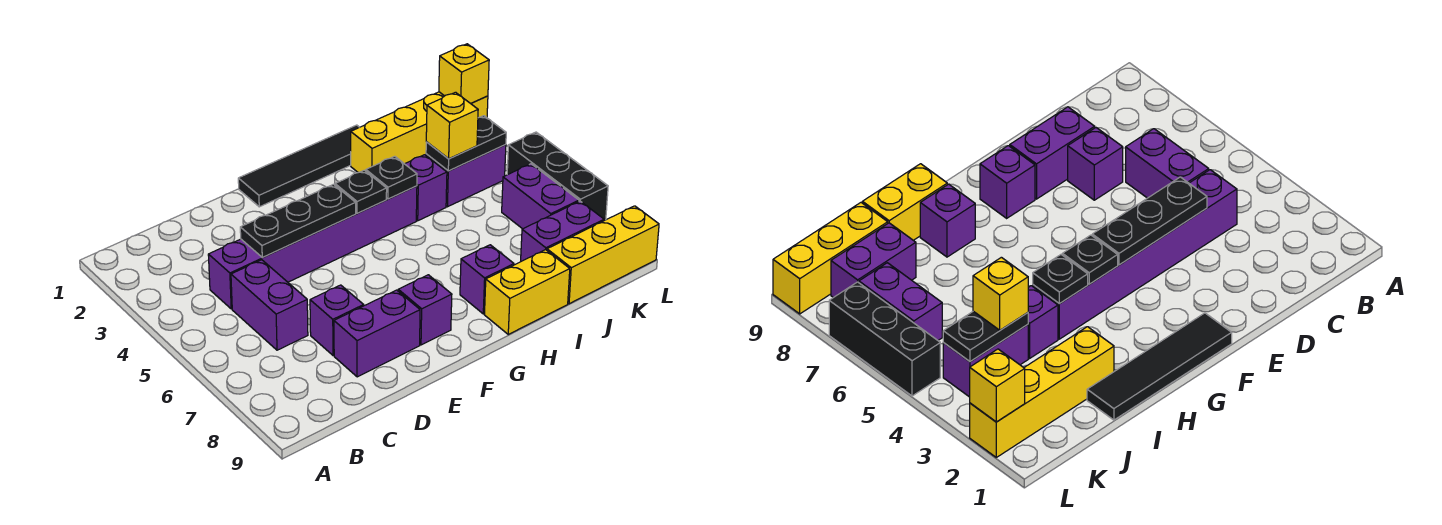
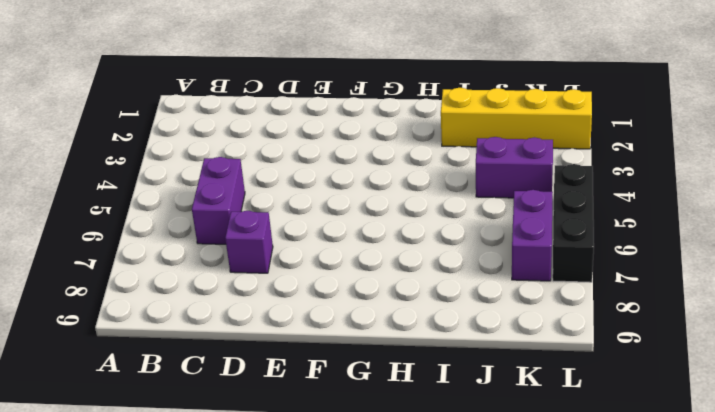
none -> purple brick C4:H4 level 1
none -> purple brick D8:E8 level 1
none -> black tile F1:I1 level 1

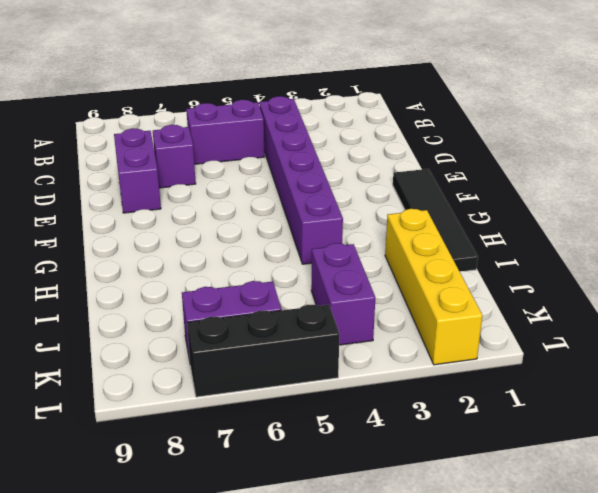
none -> purple brick F8 level 1
none -> purple brick H8 level 1
none -> yellow brick H9:I9 level 1

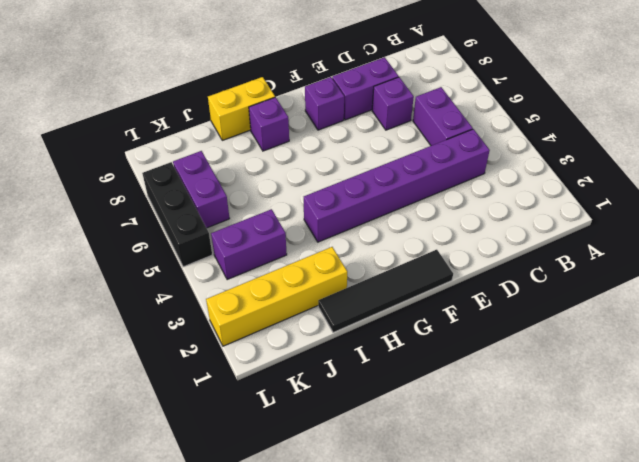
none -> purple brick I4 level 1
none -> purple brick J8:K8 level 1
none -> yellow brick J9:L9 level 1

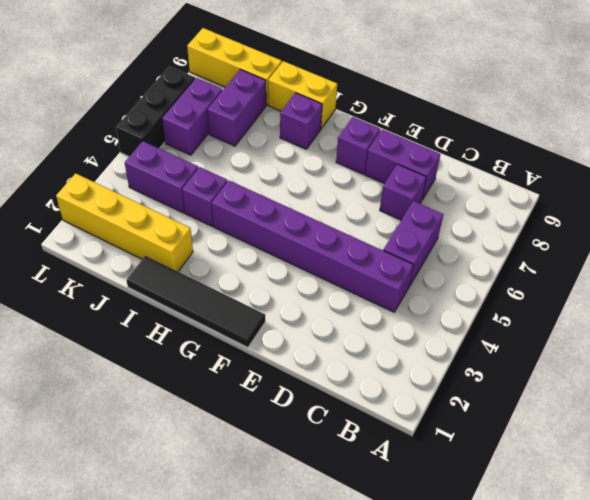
purple brick J7:J8 level 1 -> purple brick J8:K8 level 1
none -> black plate D4:F4 level 2
none -> black plate G4 level 2
none -> black plate H4 level 2

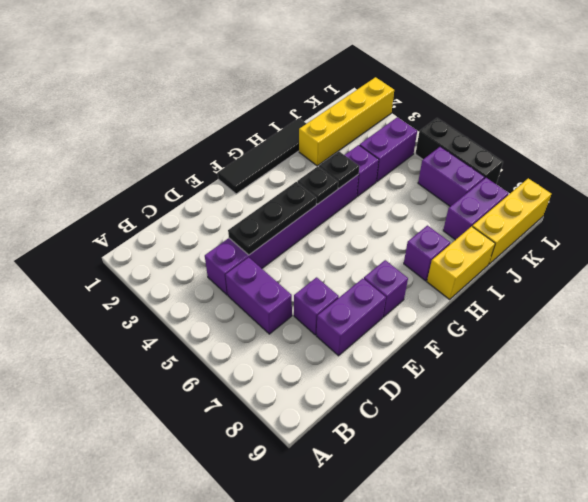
none -> black plate J4:K4 level 2
none -> yellow brick L2 level 2
none -> yellow brick J4 level 3

